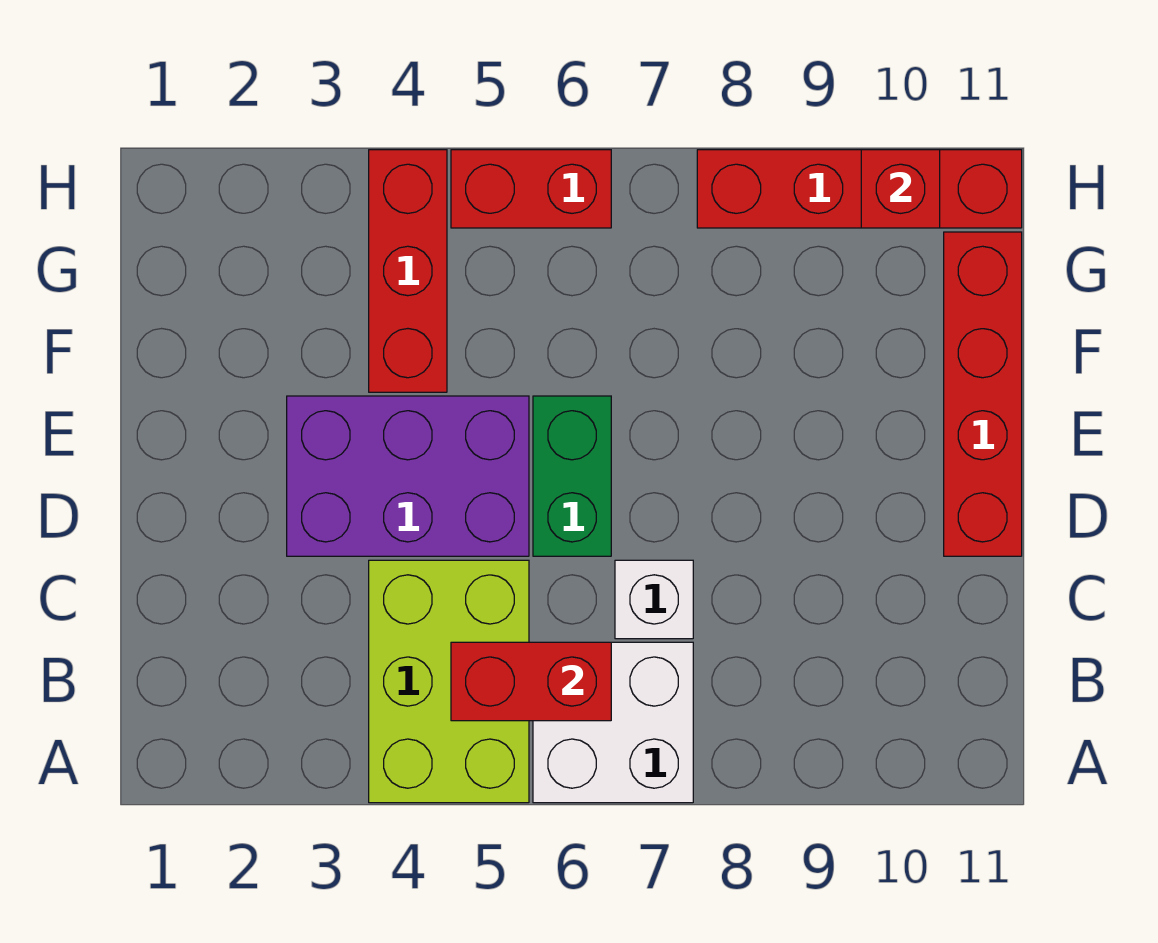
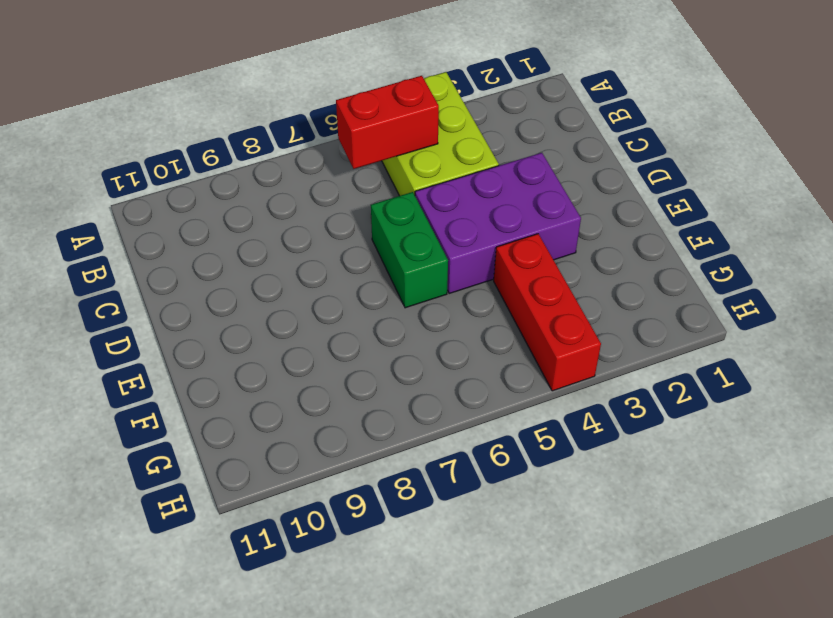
none -> white brick A6:B7 level 1
none -> white brick C7 level 1

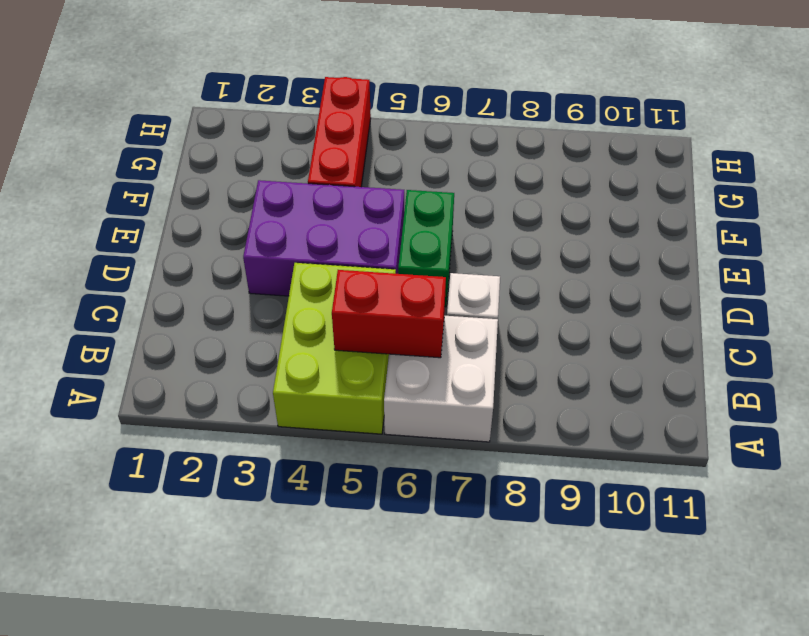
none -> red brick D11:G11 level 1
none -> red brick H5:H6 level 1

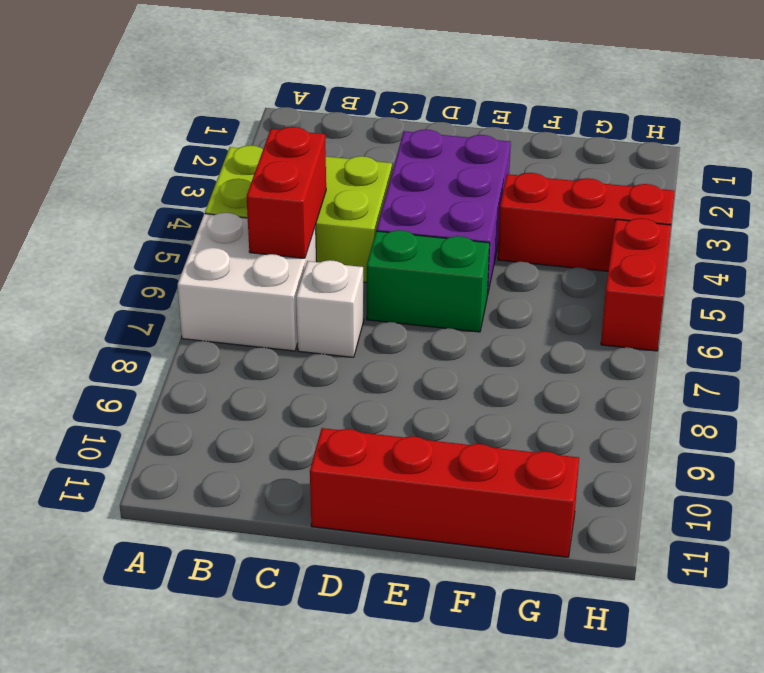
none -> red brick H8:H11 level 1
none -> red brick H10 level 2

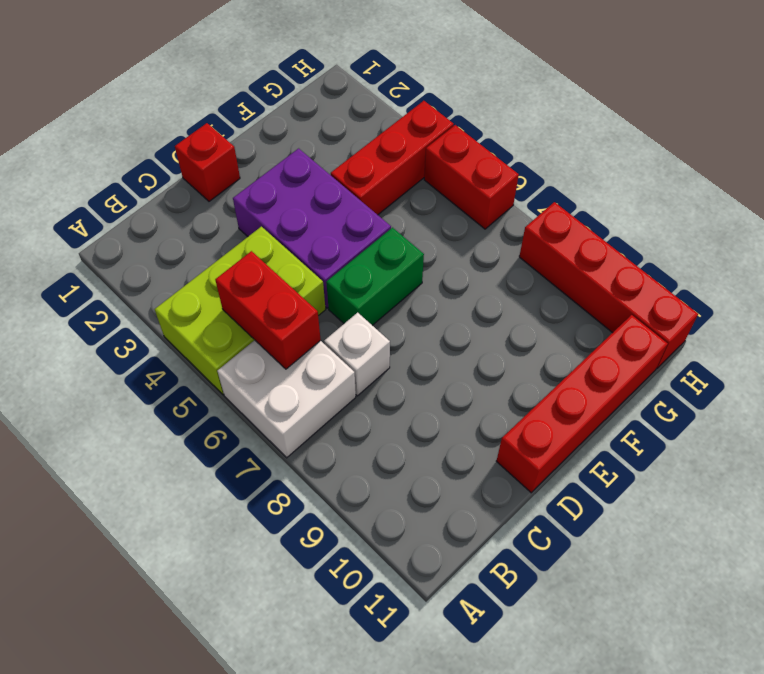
red brick D1 level 1 -> red brick H10 level 2

